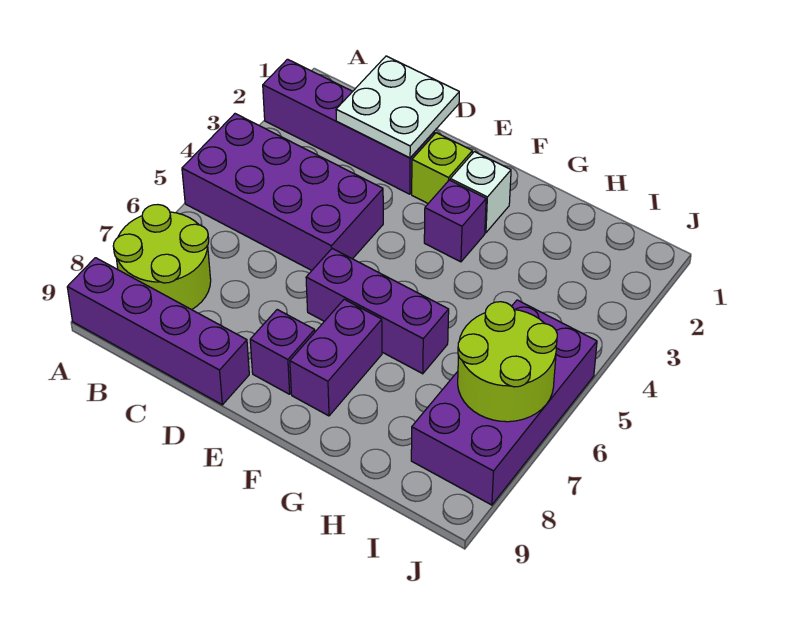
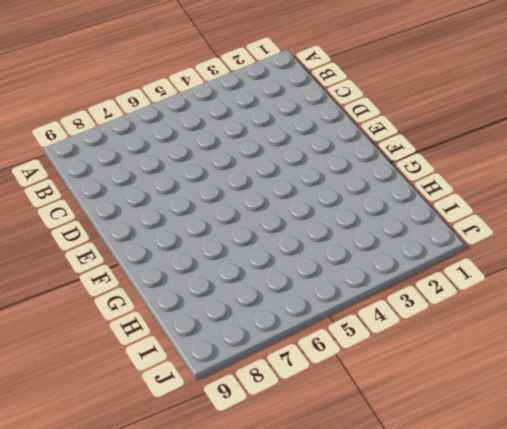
none -> purple brick A2:D2 level 1
none -> purple brick A4:D5 level 1
none -> lime round brick A7:B8 level 1

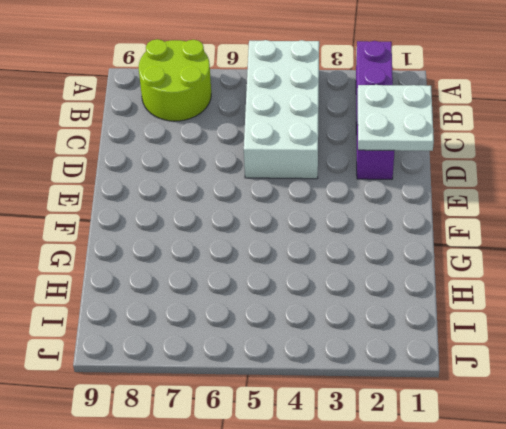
white brick A4:D5 level 1 -> purple brick A4:D5 level 1
none -> purple brick A9:D9 level 1
none -> lime brick E2 level 1
none -> purple brick E6:G6 level 1

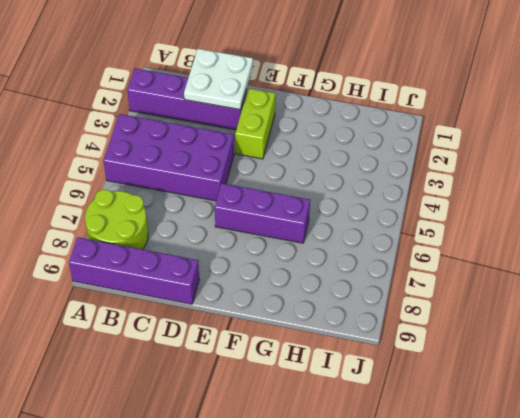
lime brick E2:E3 level 1 -> lime brick E2 level 1
none -> purple brick E8 level 1
none -> white brick F2 level 1
none -> purple brick F3 level 1

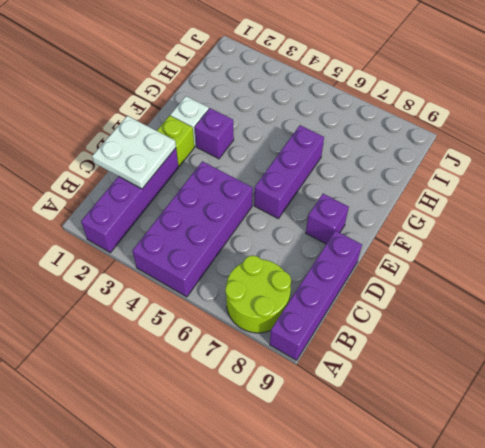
none -> purple brick F7:F8 level 1
none -> purple brick I5:J8 level 1
none -> lime round brick I6:J7 level 2

